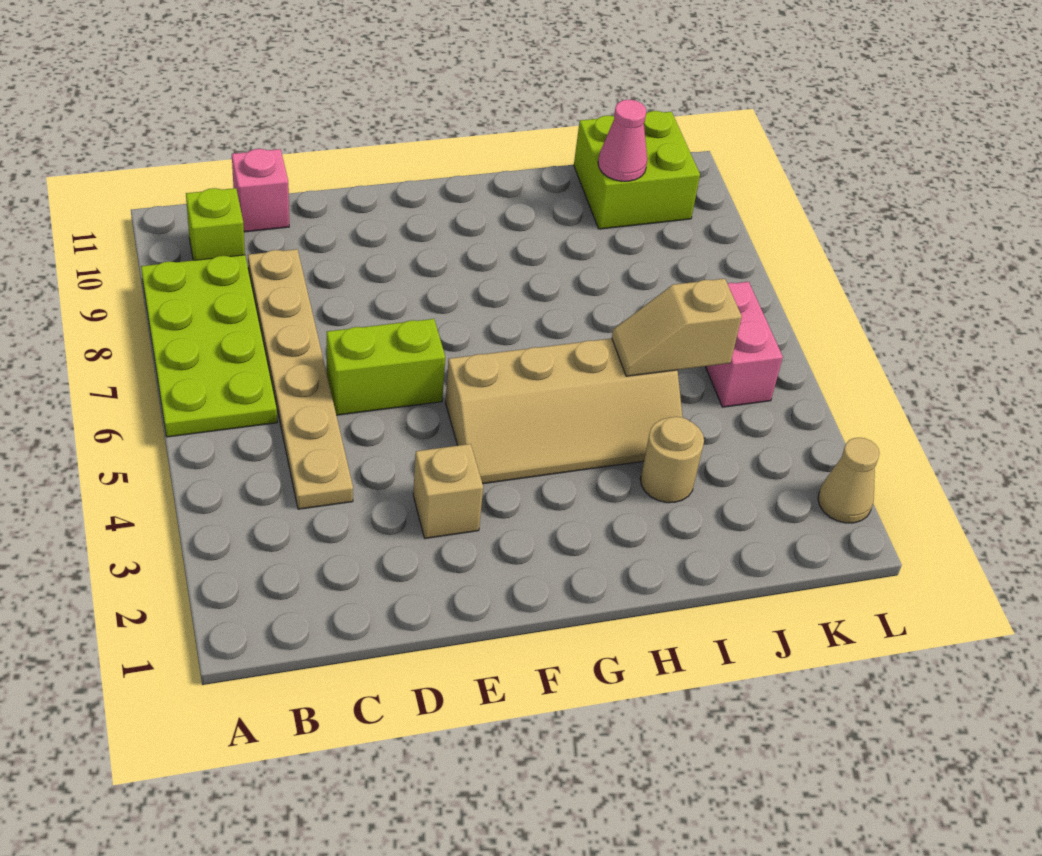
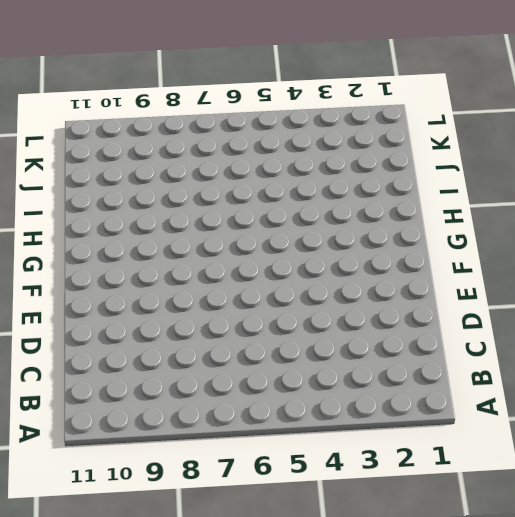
none -> lime plate A6:B9 level 1
none -> lime brick B10 level 1
none -> tan plate C4:C9 level 1

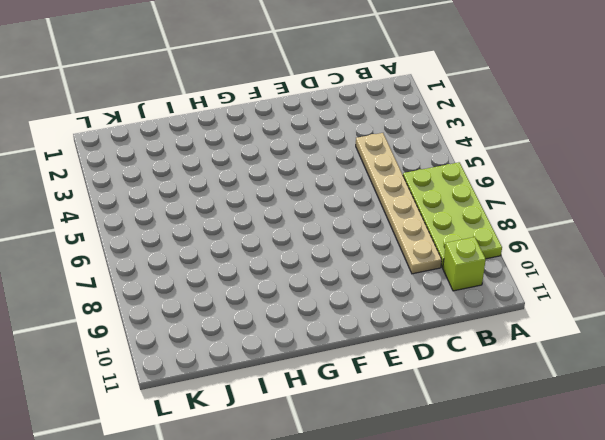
none -> pink brick C11 level 1
none -> lime brick D6:E6 level 1
none -> tan brick E3 level 1

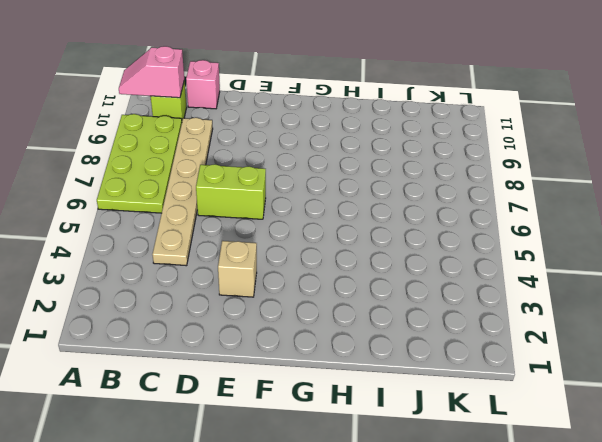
pink slope A10:B10 level 2 top B -> none
none -> tan slope F4:I5 level 1 top 5
none -> tan round brick I3 level 1
none -> lime brick J10:K11 level 1

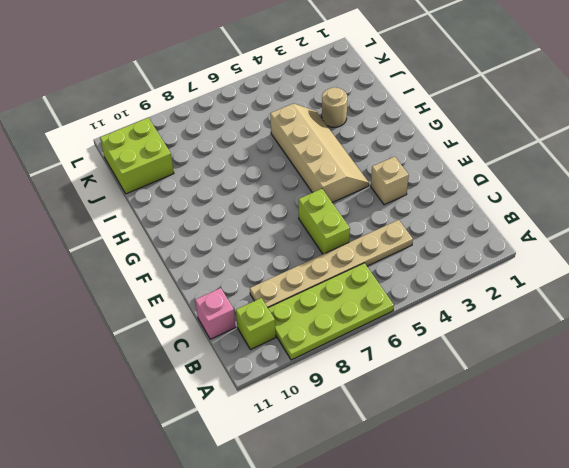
none -> pink brick K5:K6 level 1
none -> tan cone L2 level 1
none -> tan slope I5:J5 level 2 top J

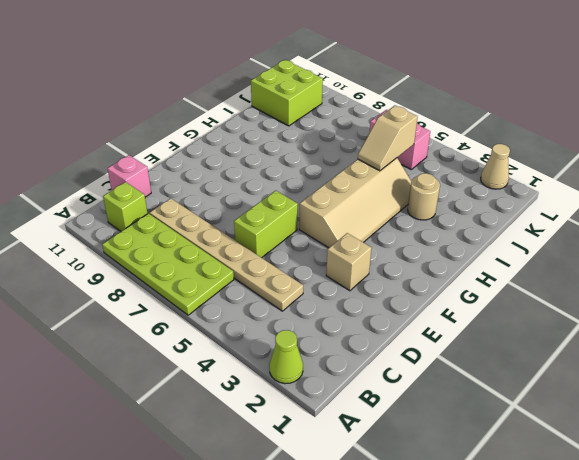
lime cone A2 level 1 -> none
none -> pink cone J10 level 2

